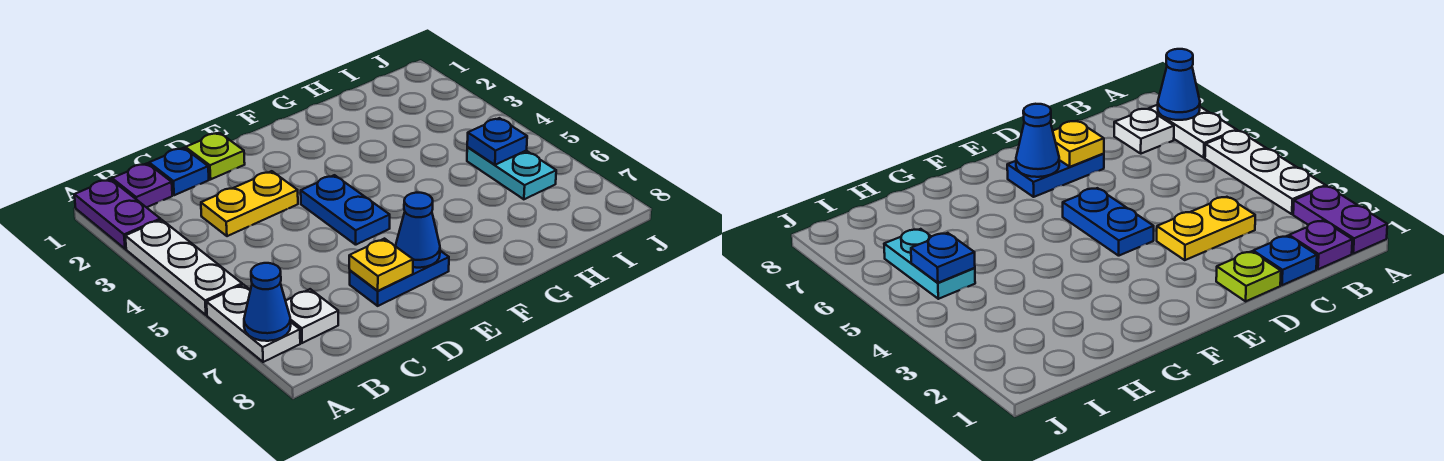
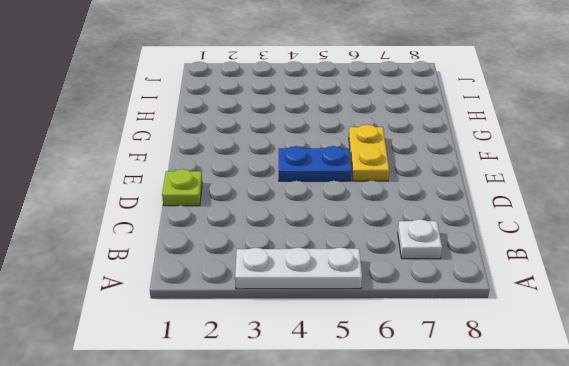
yellow plate E6:F6 level 1 -> yellow plate C3:D3 level 1
none -> purple plate A1:A2 level 1
none -> white plate A6:A7 level 1
none -> purple plate B1 level 1

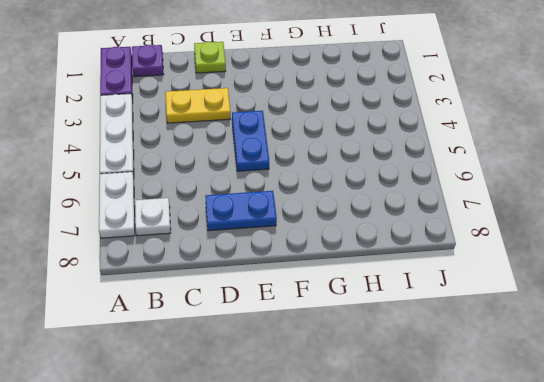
none -> blue plate C1 level 1
none -> cyan plate I5:I6 level 1
none -> blue cone A7 level 2

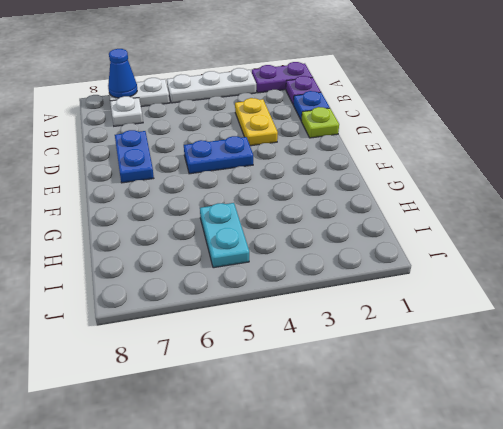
cyan plate H5:I5 level 1 -> cyan plate I5:I6 level 1
none -> yellow plate D7 level 2
none -> blue cone E7 level 2
none -> blue plate I5 level 2

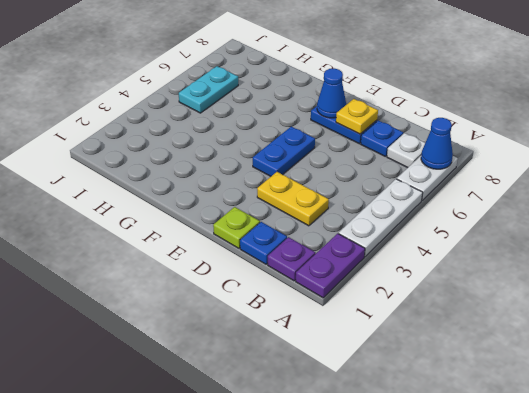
blue plate C7 level 1 -> blue plate I5 level 2

